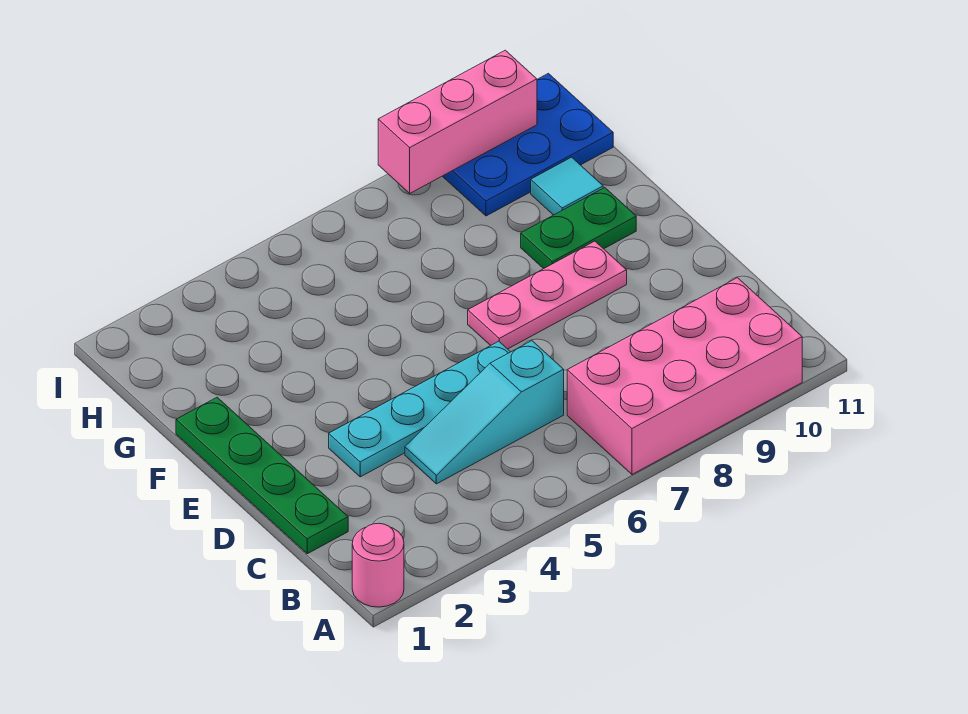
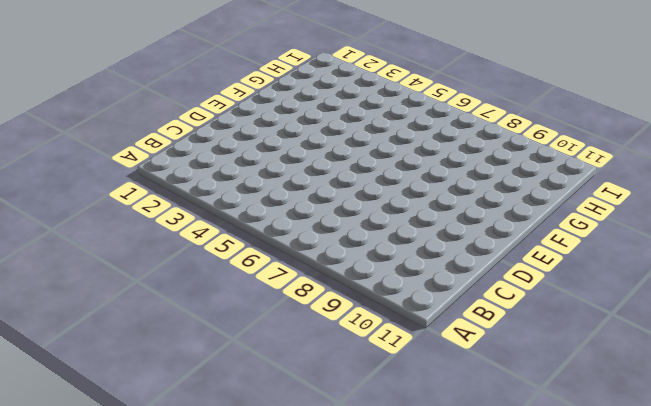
none -> pink round brick A1 level 1
none -> pink brick A7:B10 level 1

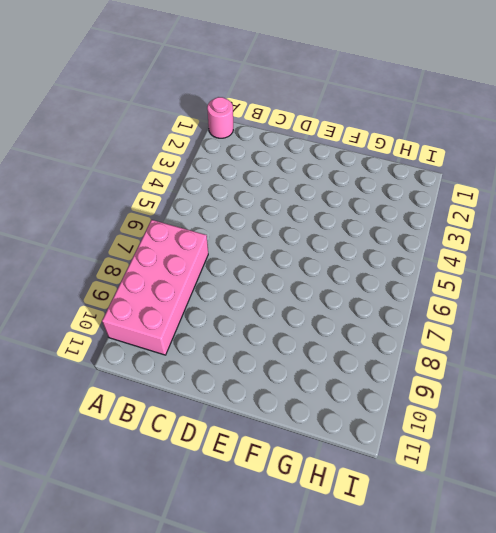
none -> green plate C1:F1 level 1
none -> cyan slope C4:C6 level 1 top 6

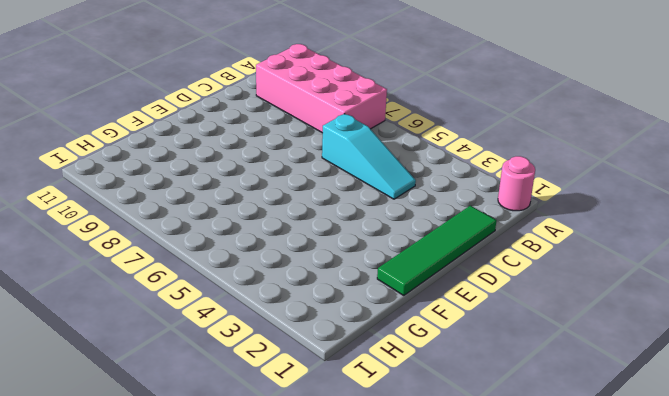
green tile C1:F1 level 1 -> green plate C1:F1 level 1
none -> cyan plate D3:D6 level 1
none -> pink plate E7:E9 level 1

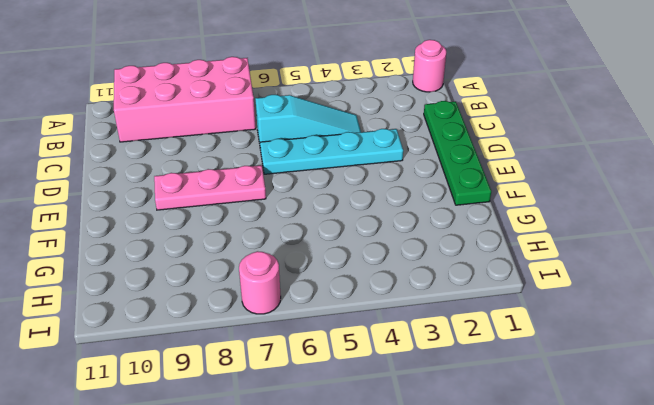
pink round brick I7 level 1 -> none
none -> green plate F9:F10 level 1
none -> cyan tile G10 level 1

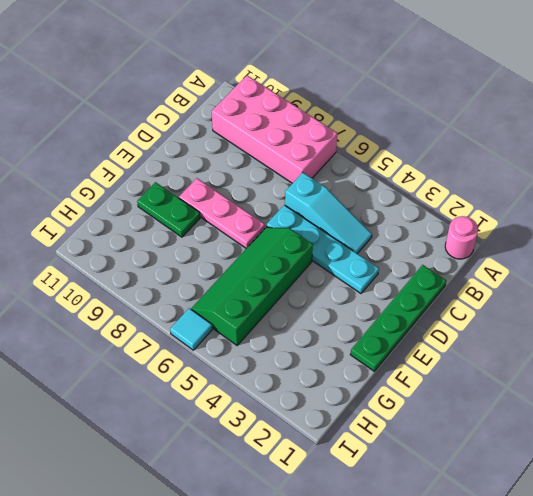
green slope E5:H6 level 1 top 5 -> none
cyan tile I6 level 1 -> cyan tile G10 level 1
none -> blue plate H9:I11 level 1
none -> pink brick I8:I10 level 2

